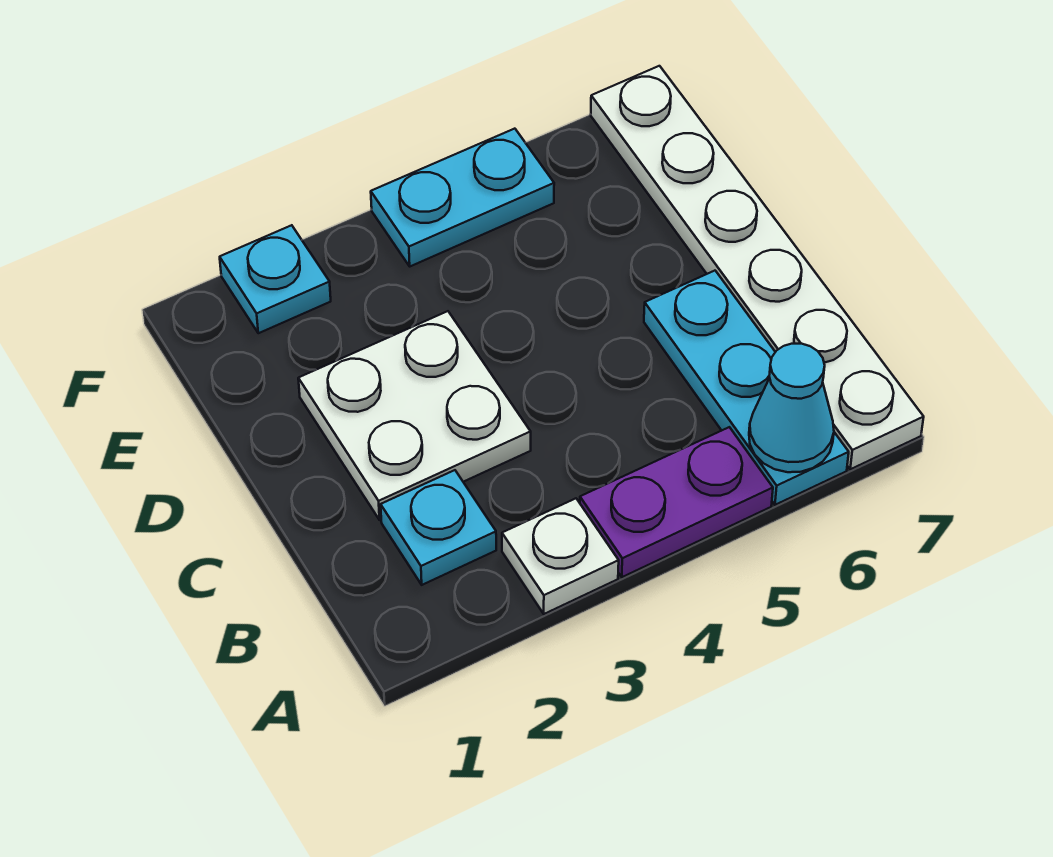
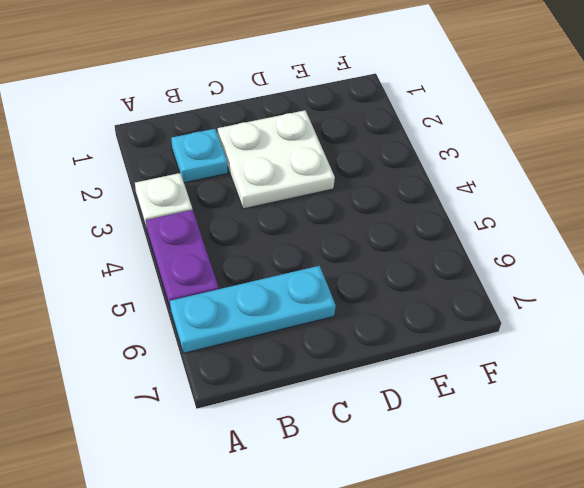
none -> white plate A7:F7 level 1
none -> cyan plate F2 level 1

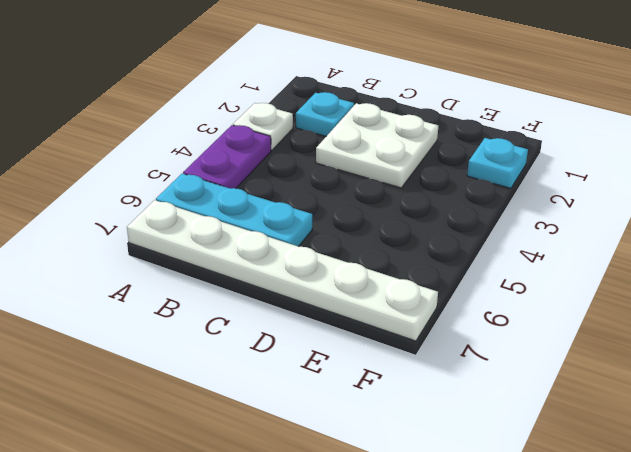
none -> cyan plate F4:F5 level 1
none -> cyan cone A6 level 2

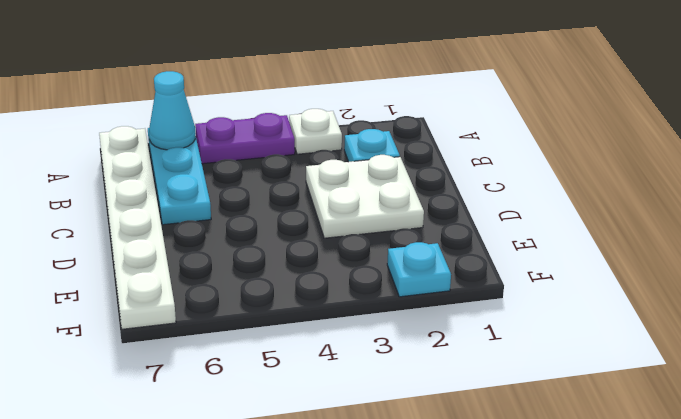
none -> cyan plate F4:F5 level 1

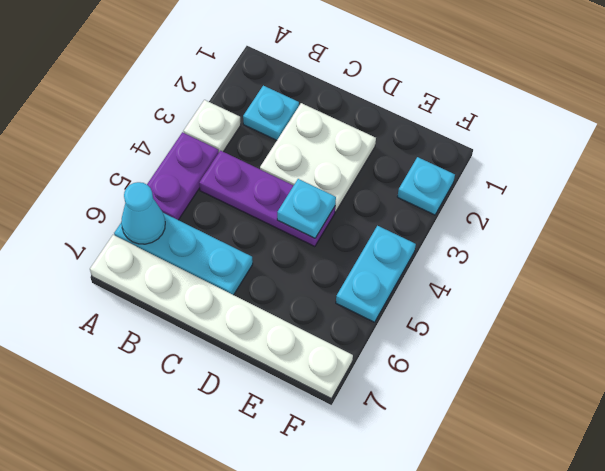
purple plate B4:D4 level 1 -> none
cyan plate D4 level 2 -> none

